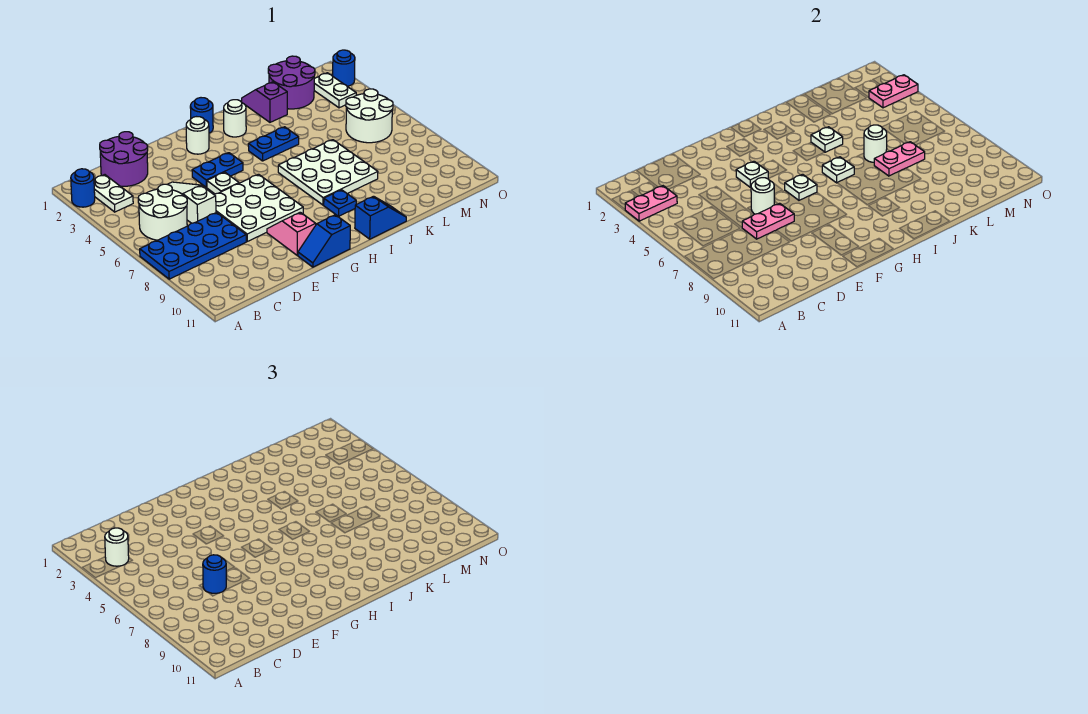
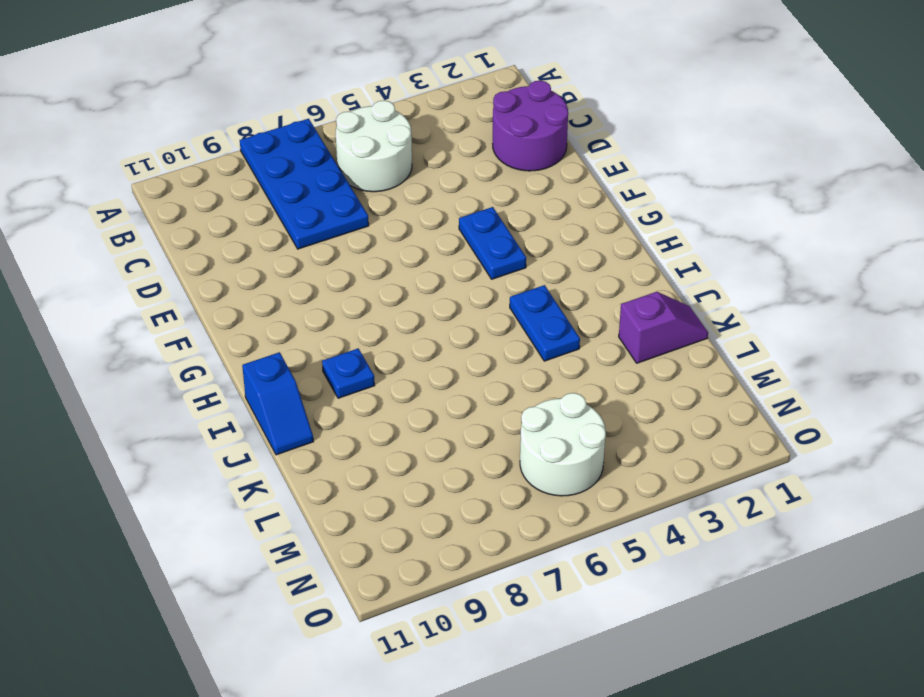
none -> blue round brick A2 level 1
none -> white plate B2:B3 level 1
none -> white slope D4:D6 level 1 top 6
none -> white plate E6:G8 level 1

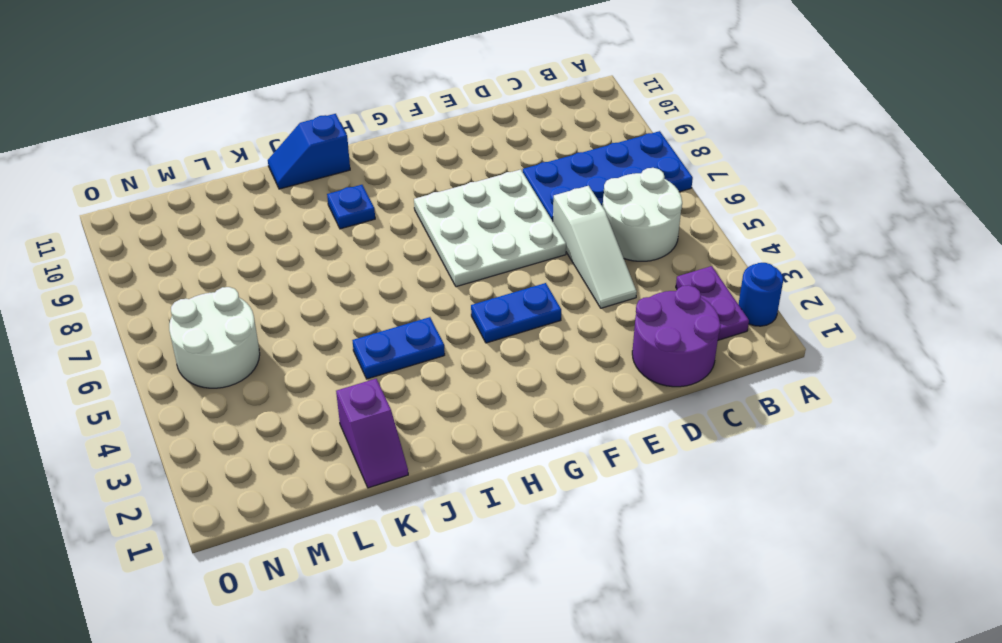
purple plate B2:B3 level 1 -> white plate B2:B3 level 1
none -> white plate F5 level 1
none -> pink slope F9:F10 level 1 top 10
none -> blue slope F11:G11 level 1 top G
none -> white round brick G2 level 1

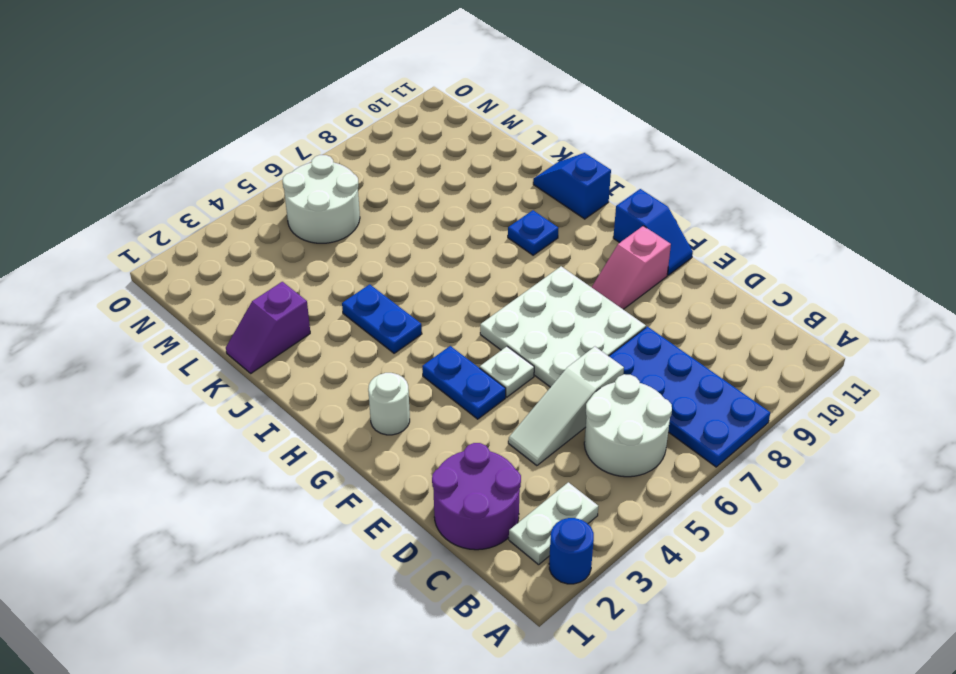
none -> blue round brick H1 level 1
none -> white round brick I2 level 1
none -> white plate I6:K8 level 1
none -> purple round brick L1:M2 level 1

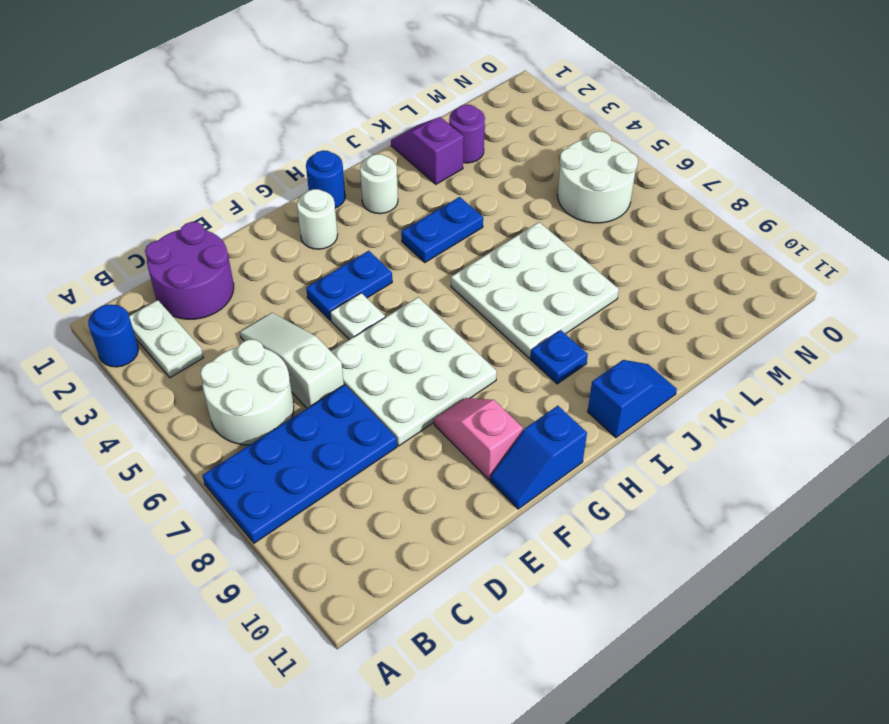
purple round brick L2 level 1 -> purple round brick L1:M2 level 1
none -> white plate N2:N3 level 1
none -> blue round brick O2 level 1
none -> pink plate A3:B3 level 2
none -> pink plate D7:E7 level 2

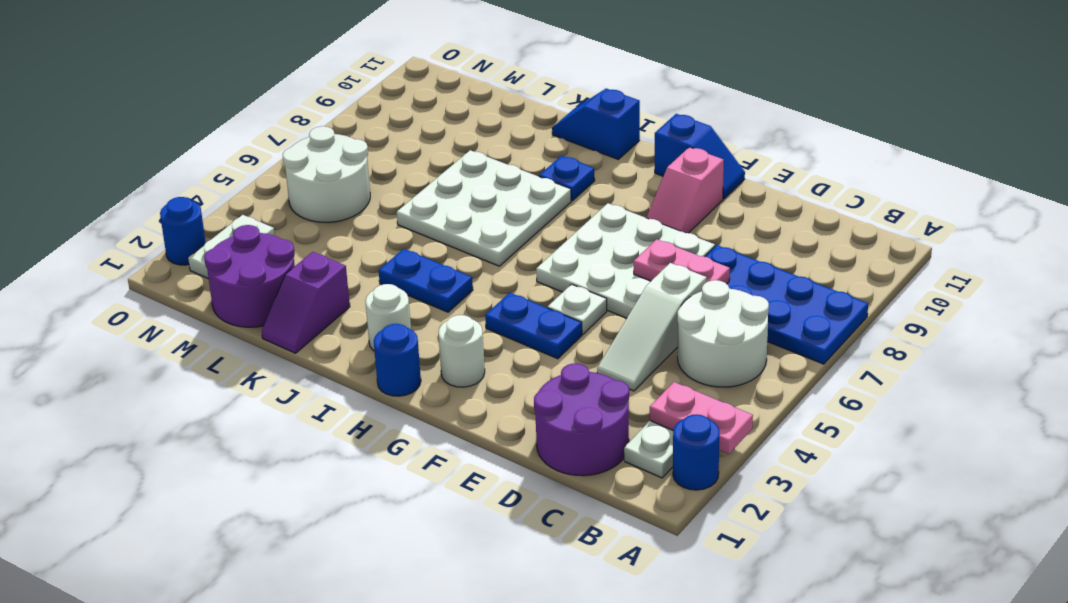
none -> white round brick E6 level 2
none -> white plate F4 level 2
none -> white plate G6 level 2
none -> white plate I6 level 2

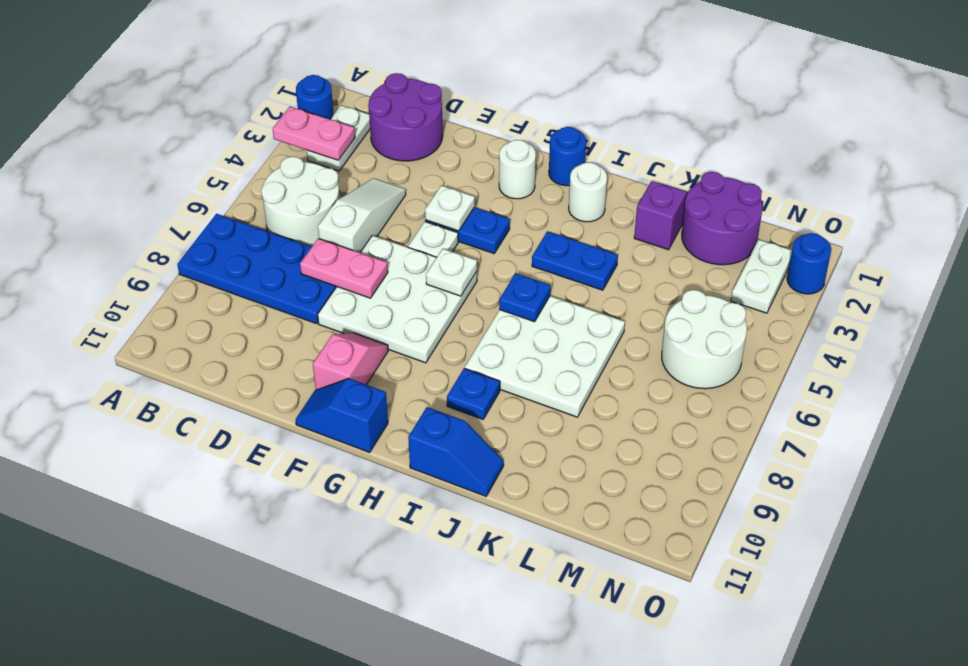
blue plate I6 level 2 -> white plate I6 level 2
none -> white round brick E6 level 2
none -> white plate J4 level 2
none -> white round brick K6 level 2
none -> pink plate K7:L7 level 2

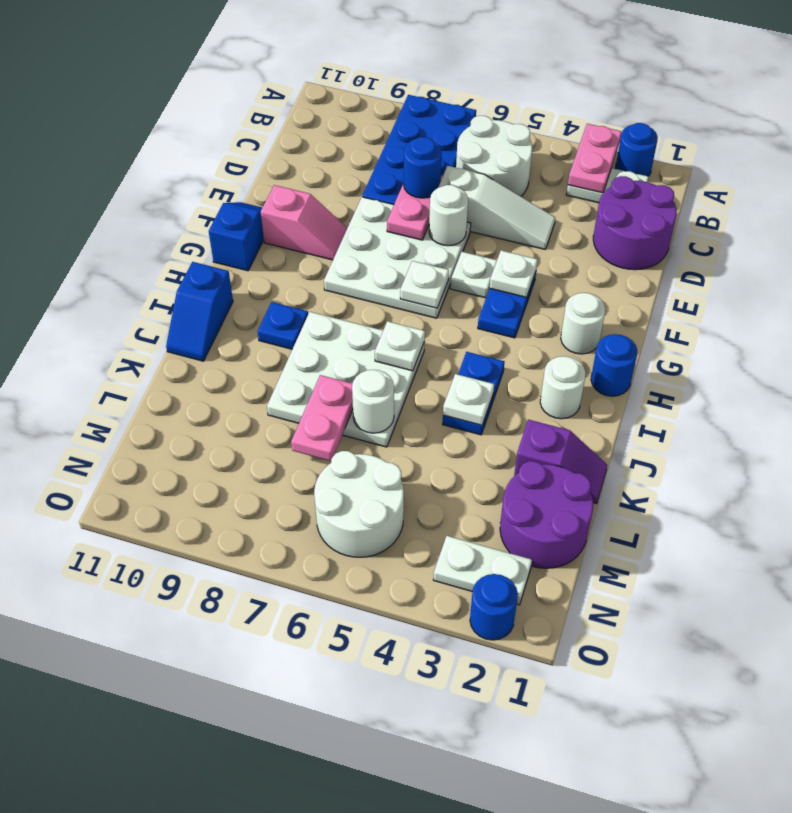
none -> pink plate N3:O3 level 2
none -> white round brick B3 level 3

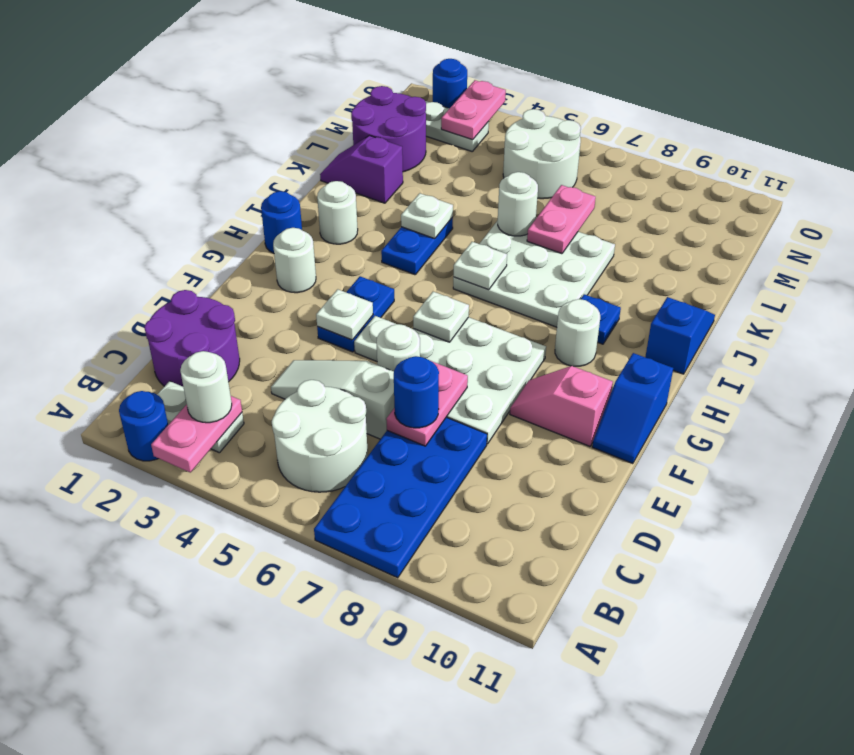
white round brick H9 level 1 -> none

